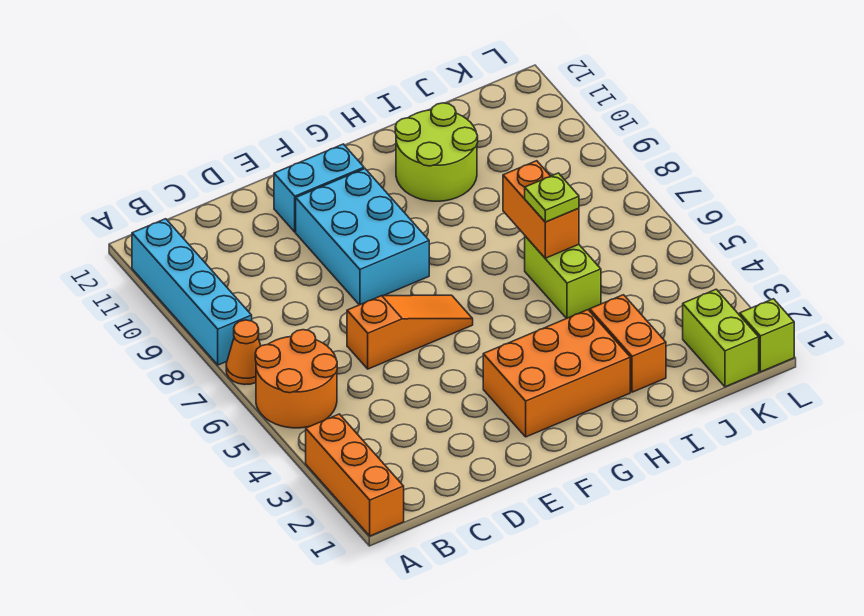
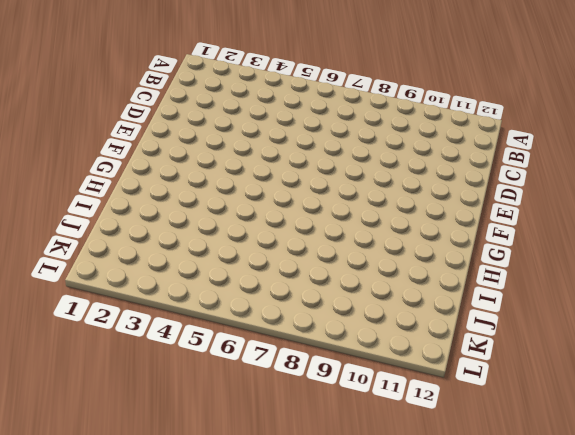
none -> orange brick A1:A3 level 1
none -> orange round brick A5:B6 level 1
none -> orange cone A7 level 1

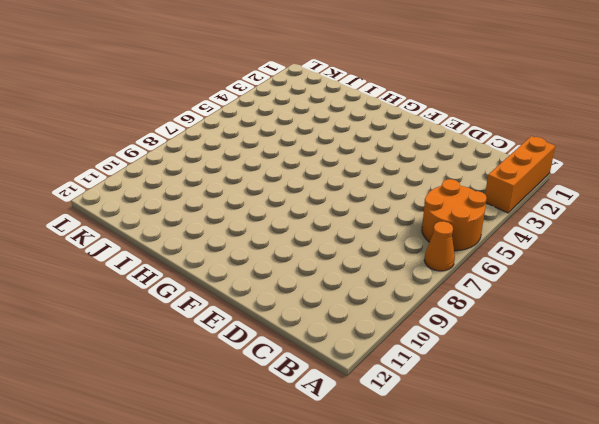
none -> cyan brick A8:A11 level 1
none -> orange slope D6:F6 level 1 top D
none -> cyan brick E8:F10 level 1

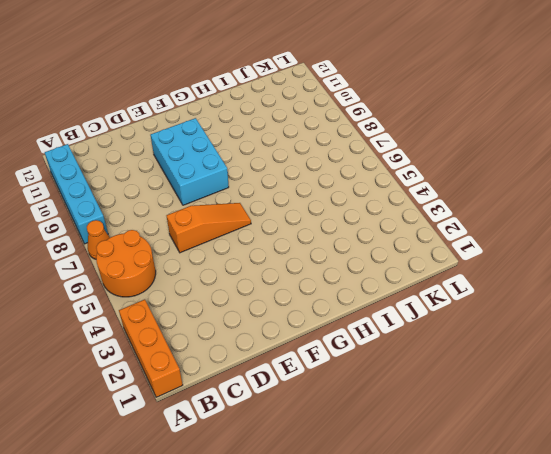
none -> cyan brick E11:F11 level 1
none -> orange brick F2:H3 level 1
none -> lime round brick H10:I11 level 1

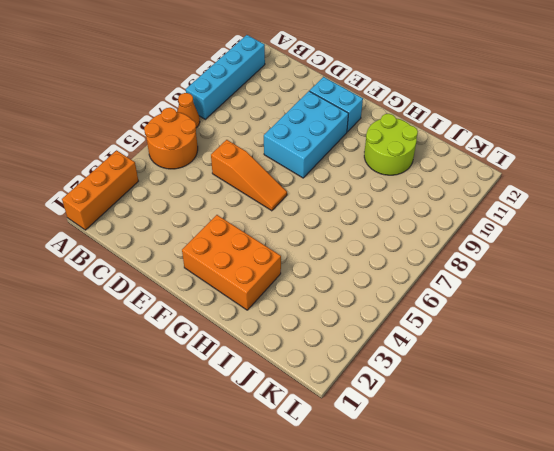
none -> orange brick I2:I3 level 1
none -> lime brick I5:I6 level 1
none -> lime brick K1:K2 level 1

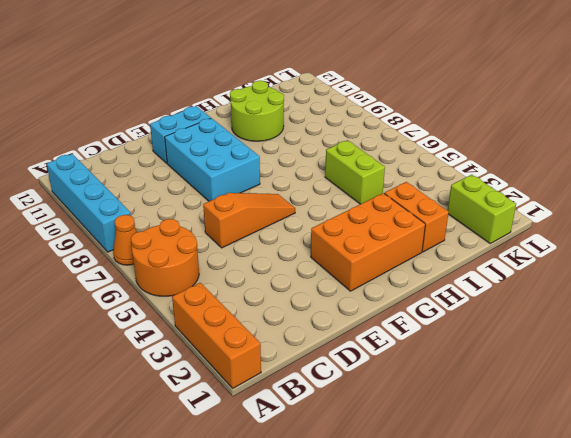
none -> lime brick L1 level 1
none -> orange brick I6:I7 level 2
none -> lime plate I6 level 3

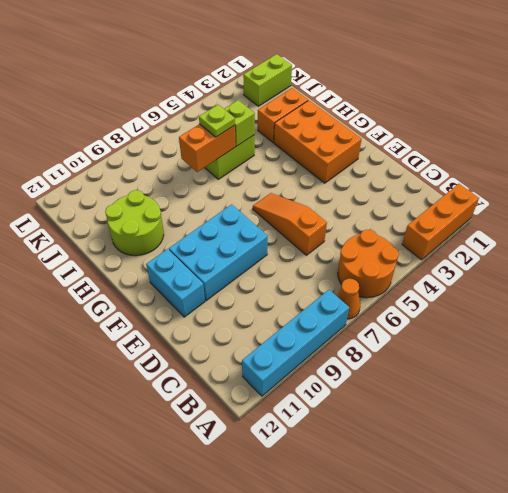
lime brick I5 level 2 -> lime brick L1 level 1

